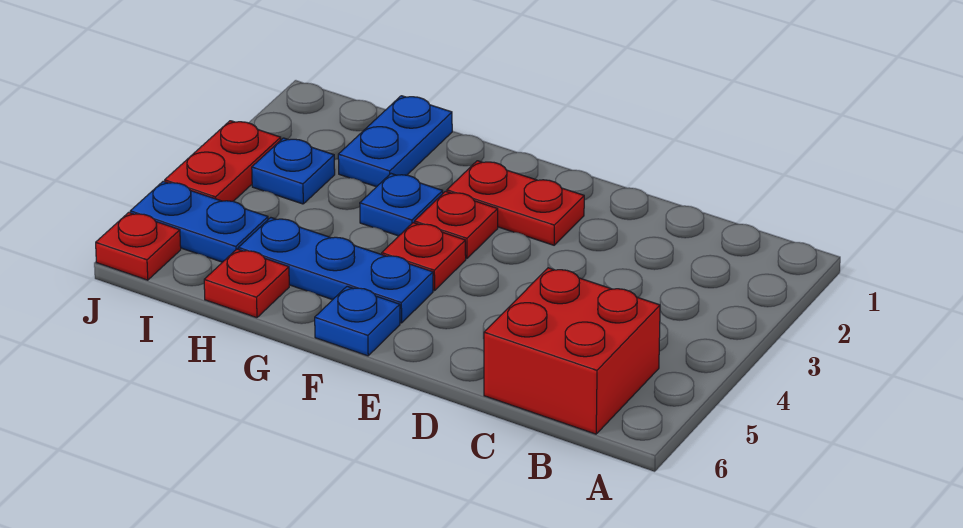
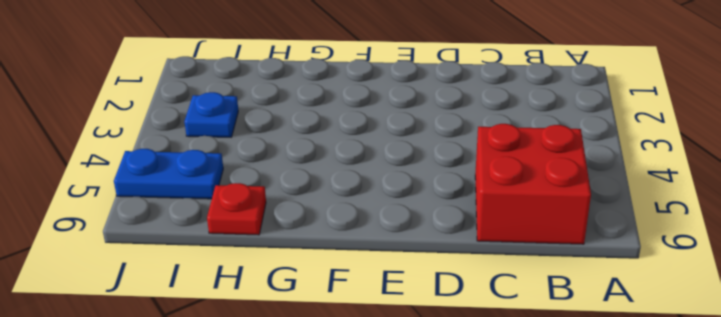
none -> red plate E2:F2 level 1
none -> red plate F3 level 1
none -> red plate F4 level 1

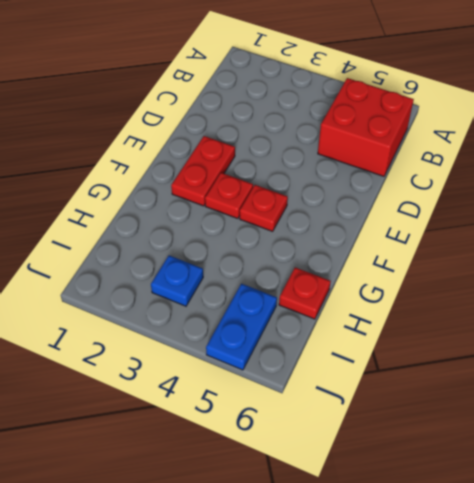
none -> blue plate F5:H5 level 1
none -> blue plate F6 level 1
none -> blue plate G3 level 1

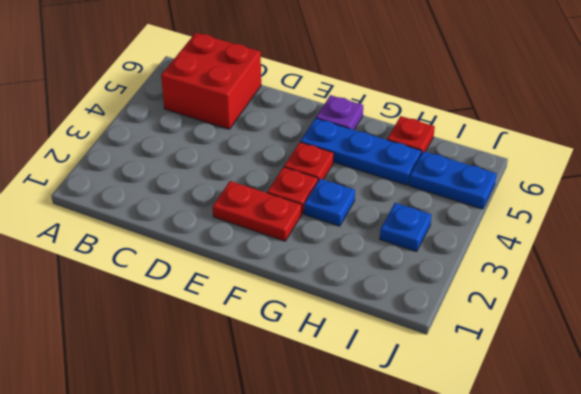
purple plate F6 level 1 -> blue plate F6 level 1
none -> blue plate H1:H2 level 1
none -> red plate J3:J4 level 1
none -> red plate J6 level 1

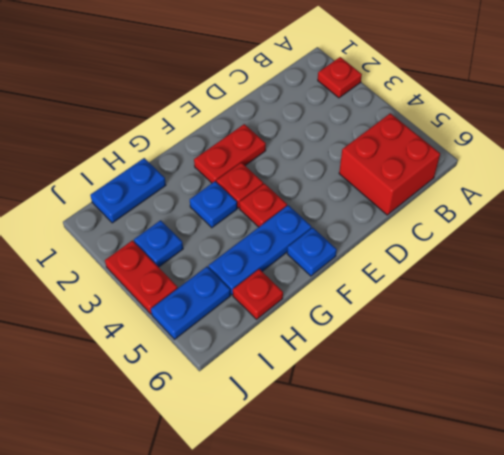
red plate A2 level 1 -> red plate J6 level 1
blue plate H1:I1 level 1 -> blue plate H1:H2 level 1

